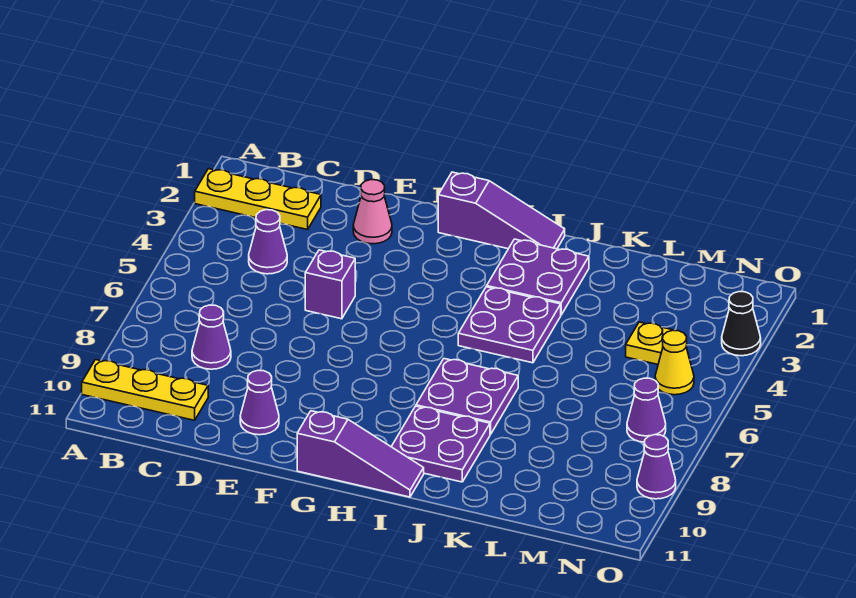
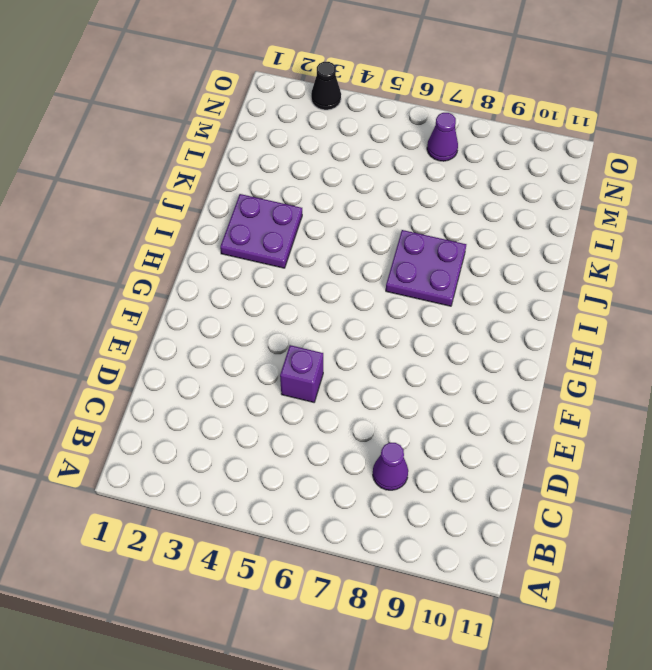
none -> yellow plate A2:C2 level 1
none -> yellow plate A10:C10 level 1
none -> purple cone C4 level 1

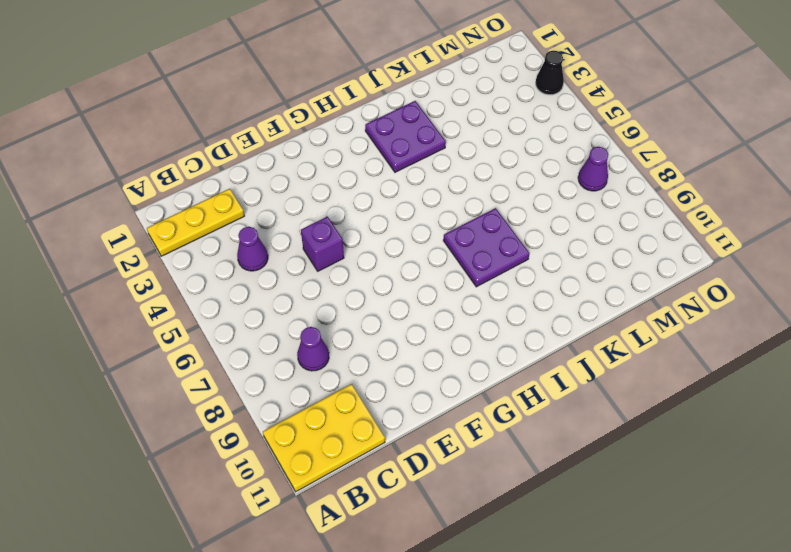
yellow plate A10:C11 level 1 -> yellow plate A10:C10 level 1
none -> pink cone E2 level 1
none -> purple cone E10 level 1
none -> purple slope G1:I1 level 1 top G

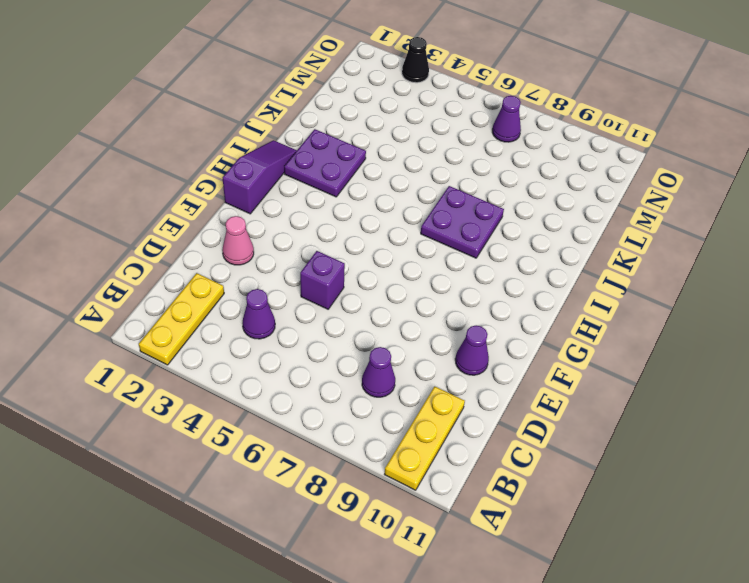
none -> purple slope G11:I11 level 1 top G
none -> purple plate I4:J5 level 1
none -> purple plate I9:J10 level 1

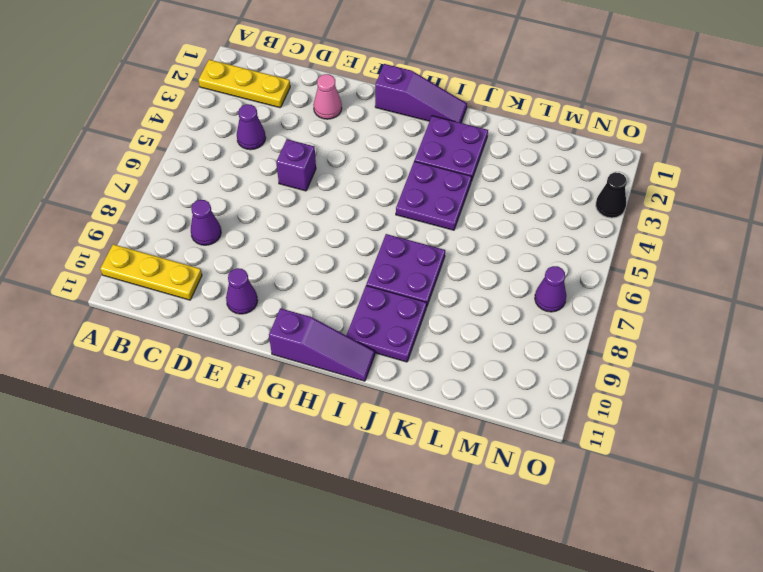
none -> yellow plate M4 level 1
none -> yellow cone N5 level 1
none -> purple cone O9 level 1

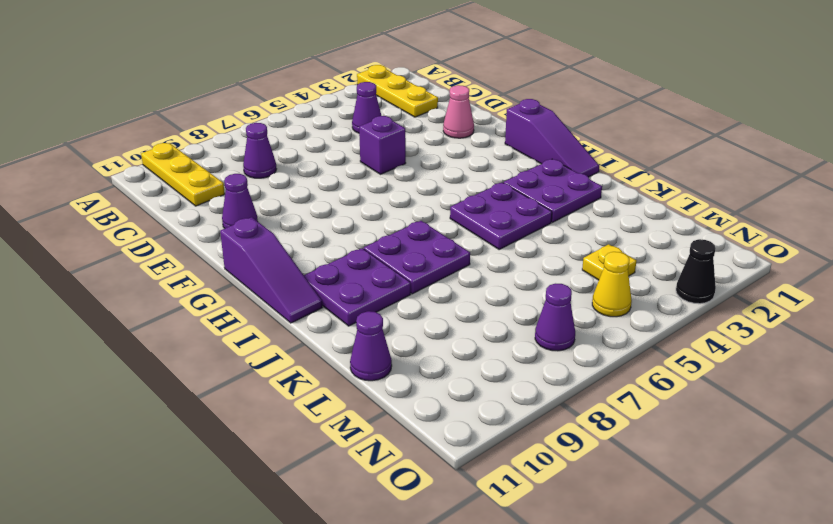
purple cone L11 level 1 -> purple cone O9 level 1

